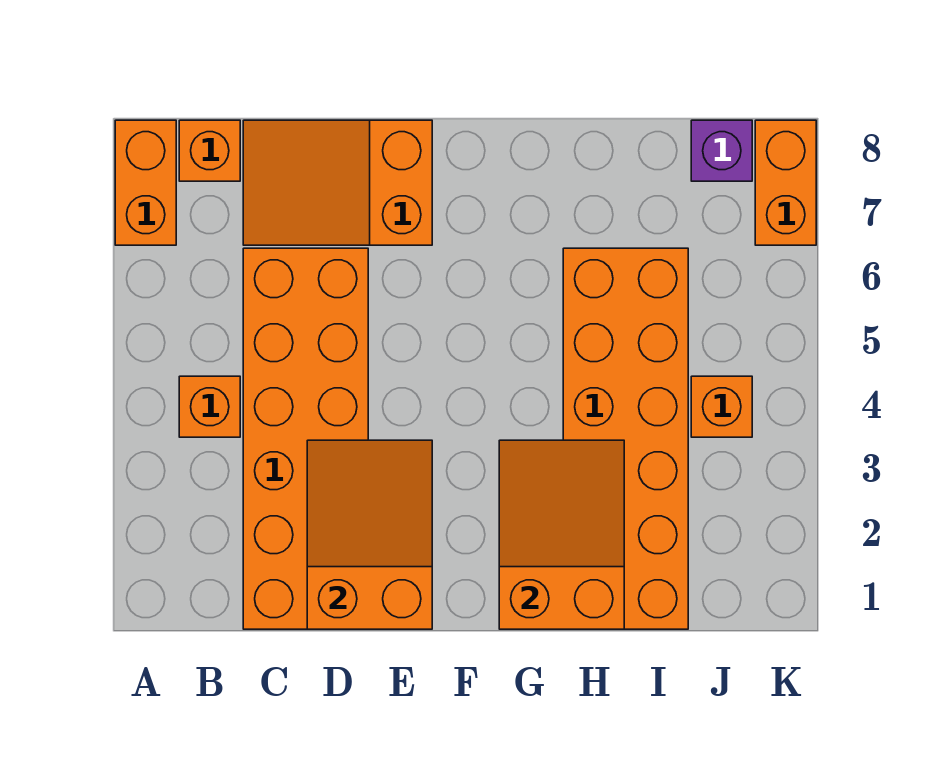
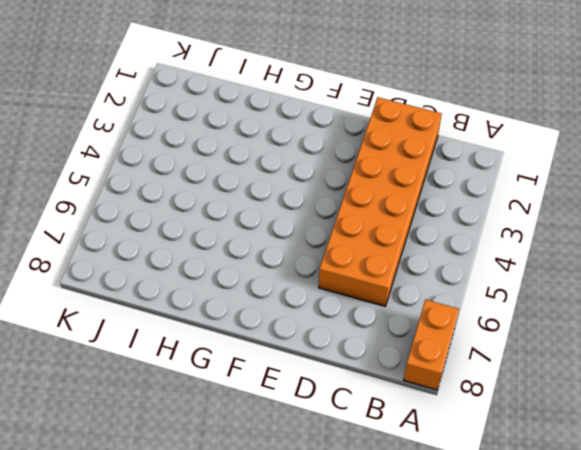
none -> orange brick B4 level 1
none -> orange brick B8 level 1

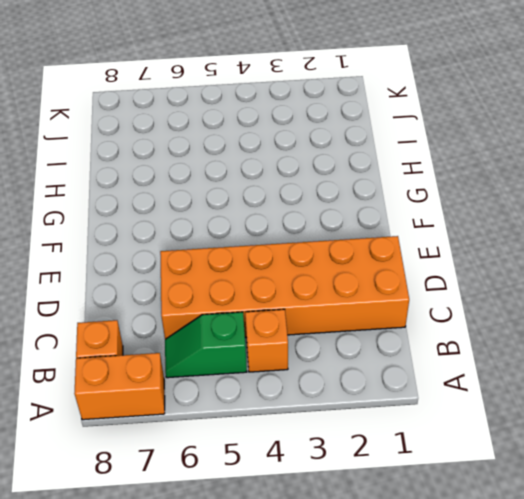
green slope B5:B6 level 1 top 5 -> none
none -> orange slope C7:E8 level 1 top E
none -> orange brick H1:I6 level 1

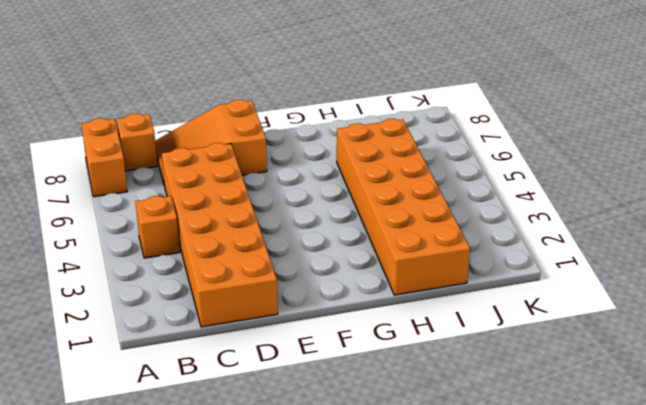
none -> orange brick J4 level 1
none -> purple brick J8 level 1

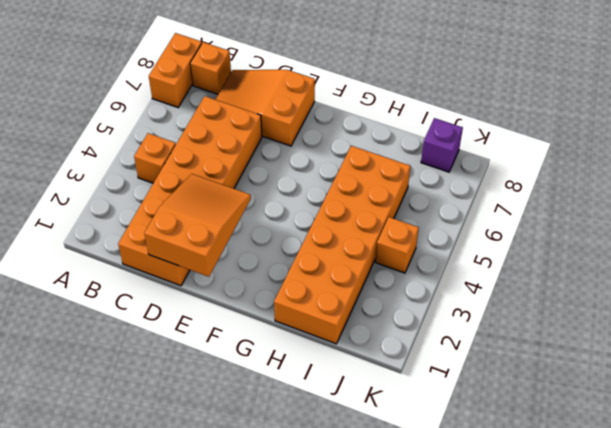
none -> orange brick K7:K8 level 1
none -> orange slope G1:H3 level 2 top 1

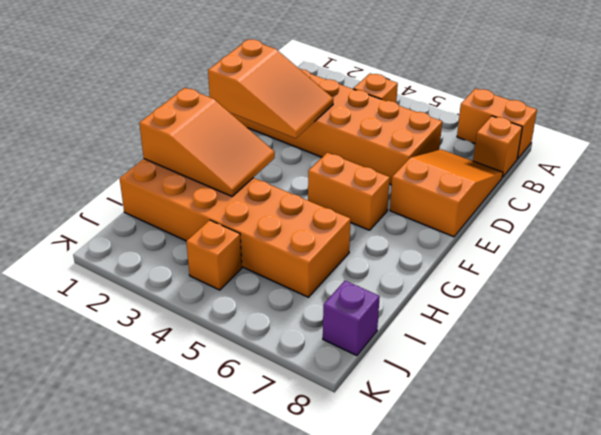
orange brick F5:F6 level 1 -> orange brick K7:K8 level 1

